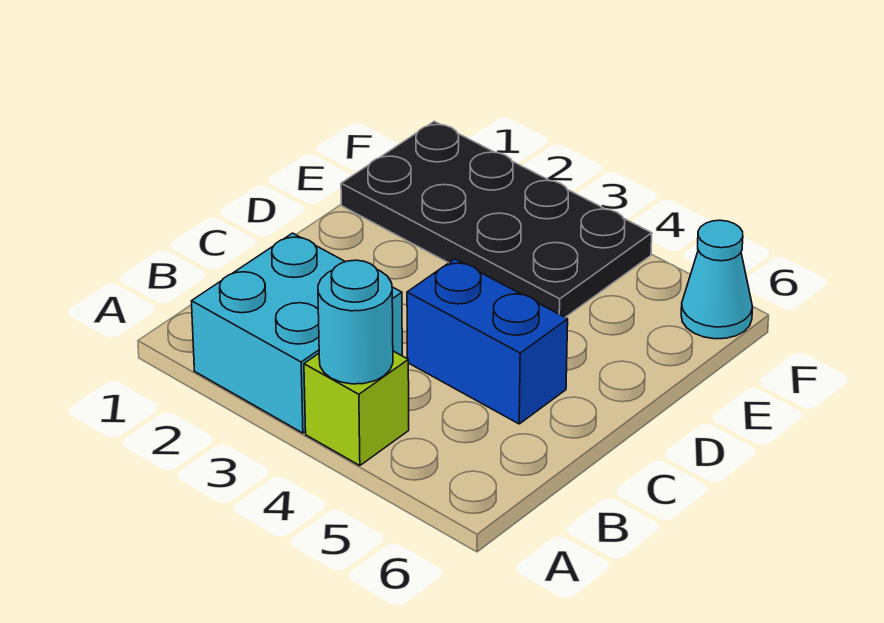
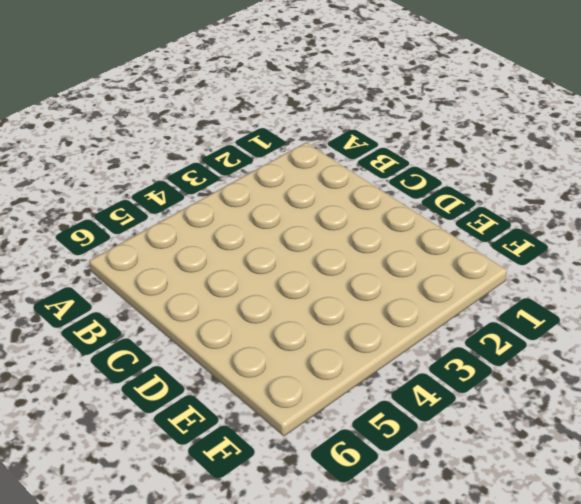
none -> cyan brick A2:B3 level 1
none -> lime brick A4 level 1

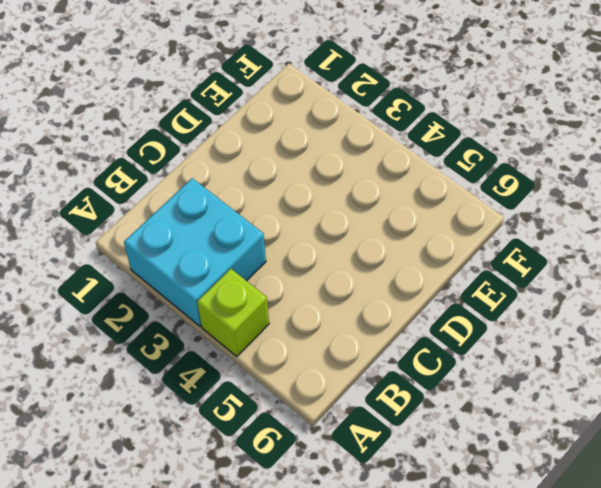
none -> blue brick C4:C5 level 1
none -> black plate E1:F4 level 1

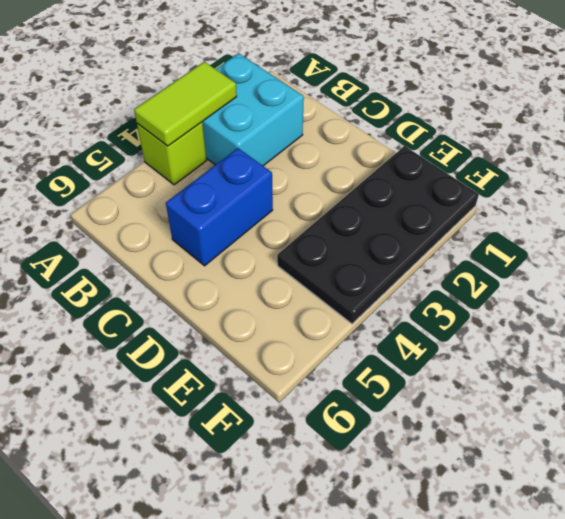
lime tile A3:A4 level 2 -> cyan round brick A4 level 2
none -> cyan cone F6 level 1

